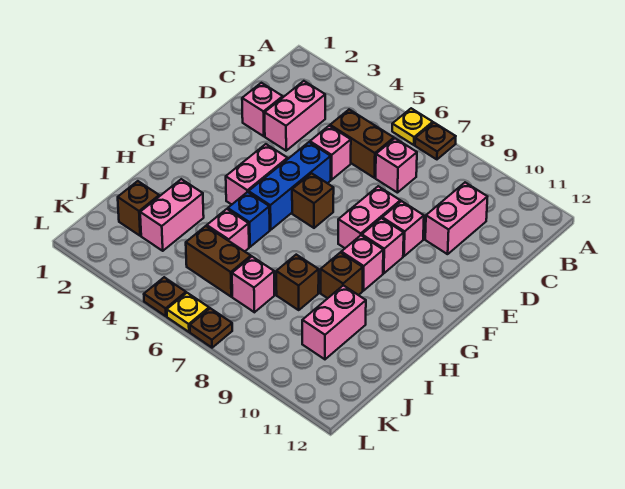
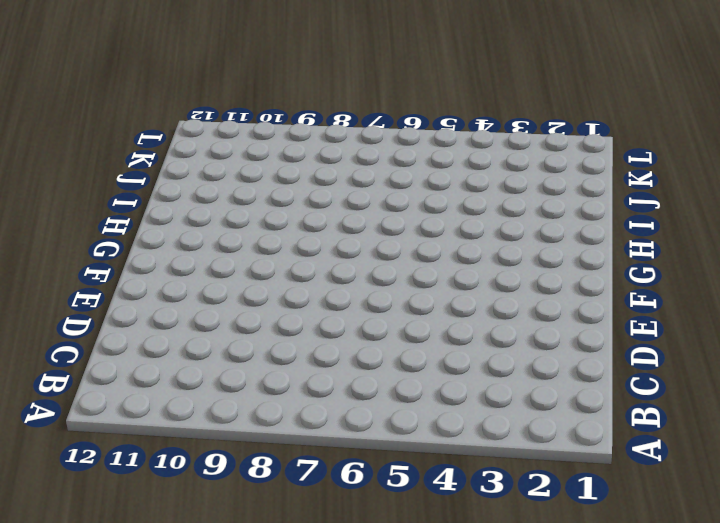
none -> yellow plate A6 level 1
none -> brown plate A7 level 1
none -> pink brick C3:D3 level 1

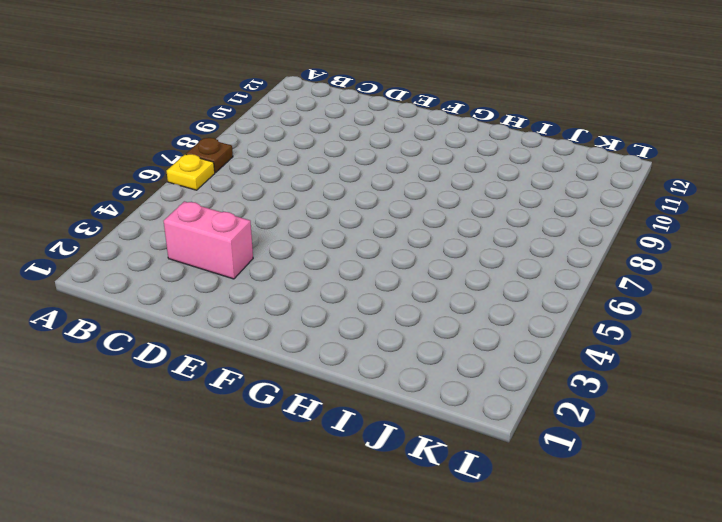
none -> brown brick C5:C6 level 1
none -> pink brick C7 level 1
none -> pink brick C10:D10 level 1

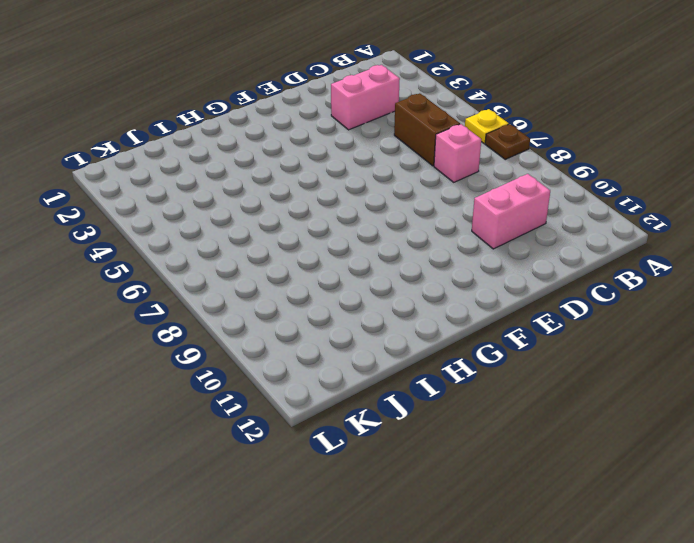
none -> pink brick D2 level 1
none -> pink brick D5 level 1
none -> blue brick E5:G5 level 1

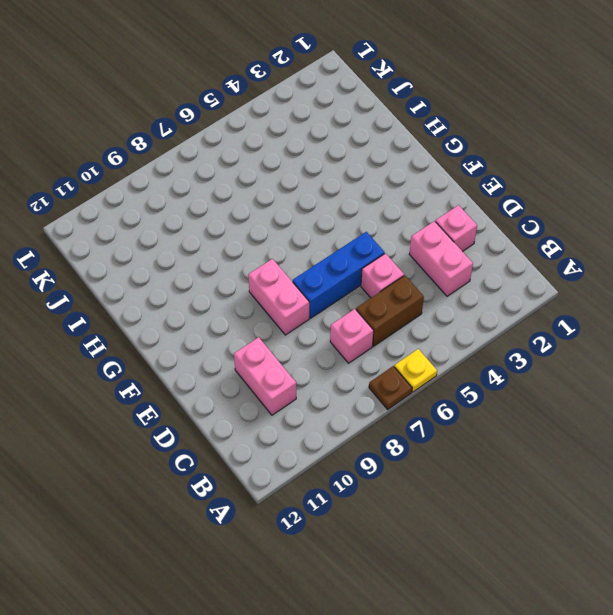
blue brick E5:E7 level 1 -> blue brick E5:G5 level 1
none -> pink brick E9 level 1
none -> pink brick F4:G4 level 1
none -> brown brick F6 level 1

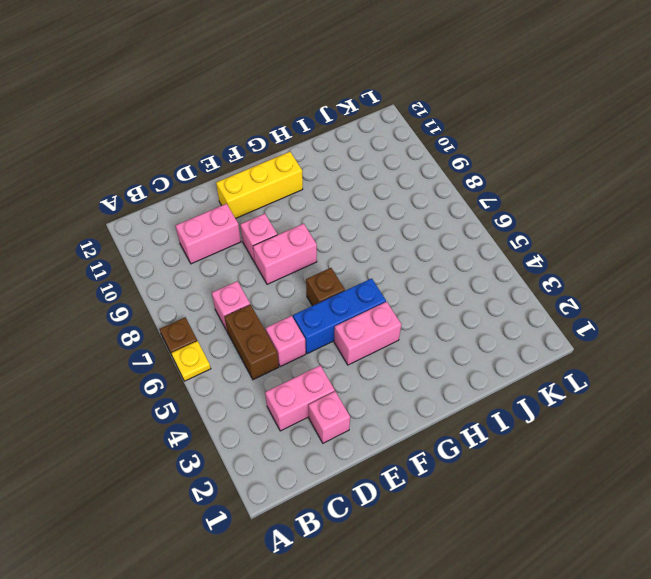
yellow brick E11:G11 level 1 -> none
none -> pink brick F9 level 1
none -> pink brick G9 level 1
none -> blue brick H5 level 1

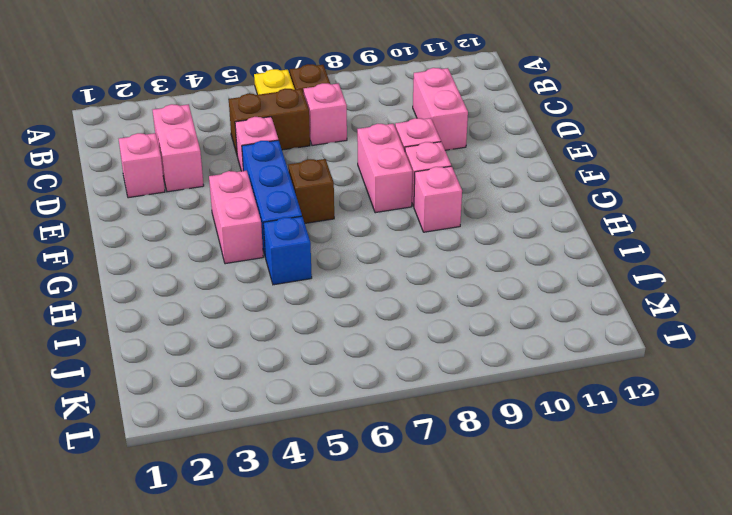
none -> brown brick H9 level 1
none -> pink brick I3:J3 level 1
none -> pink brick I5 level 1

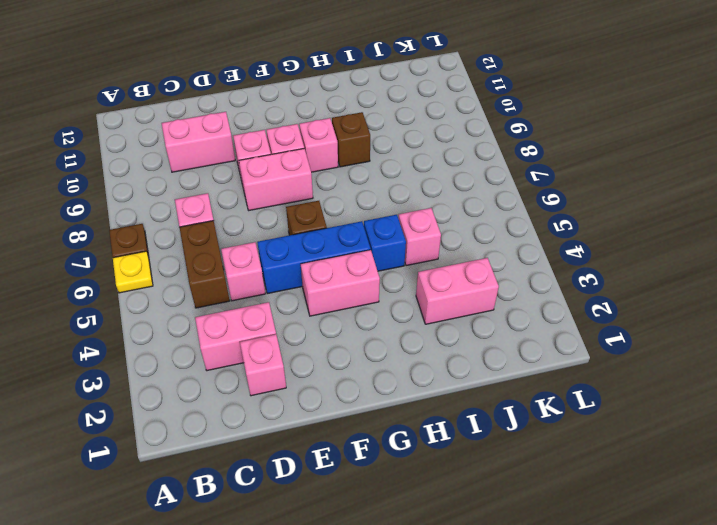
none -> brown brick I8 level 1
none -> pink brick I10:J10 level 1
none -> brown brick J2 level 1

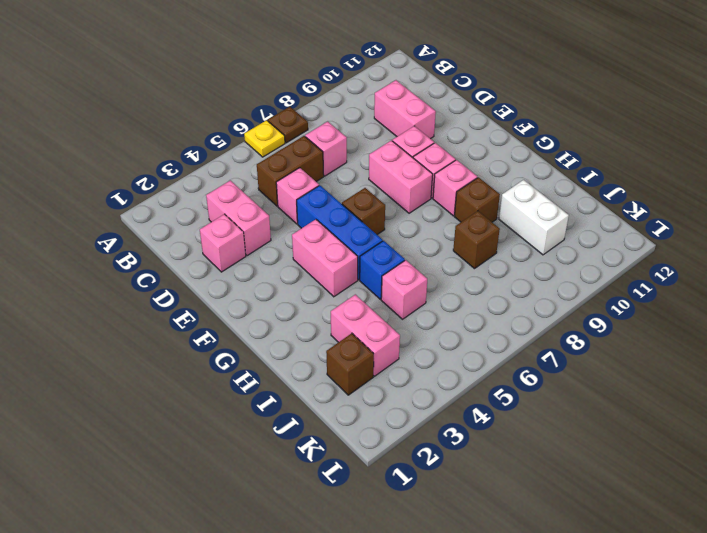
white brick I10:J10 level 1 -> pink brick I10:J10 level 1
none -> brown brick J5:J6 level 1
none -> pink brick J7 level 1
none -> brown plate L5 level 1

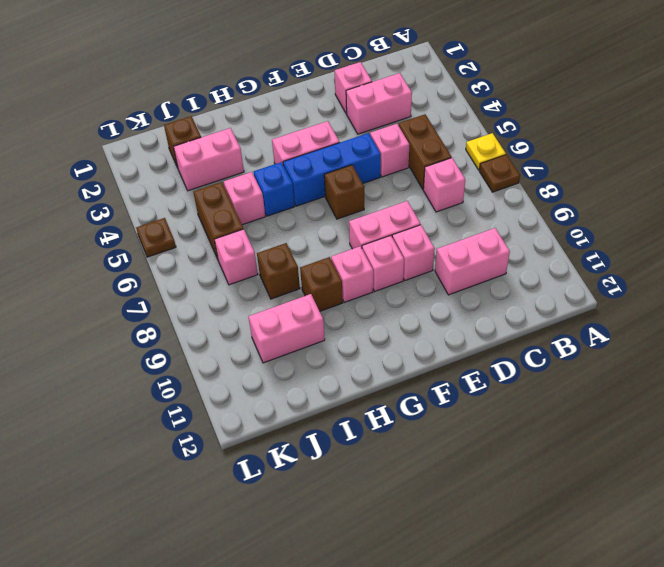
none -> yellow plate L6 level 1
none -> brown plate L7 level 1

